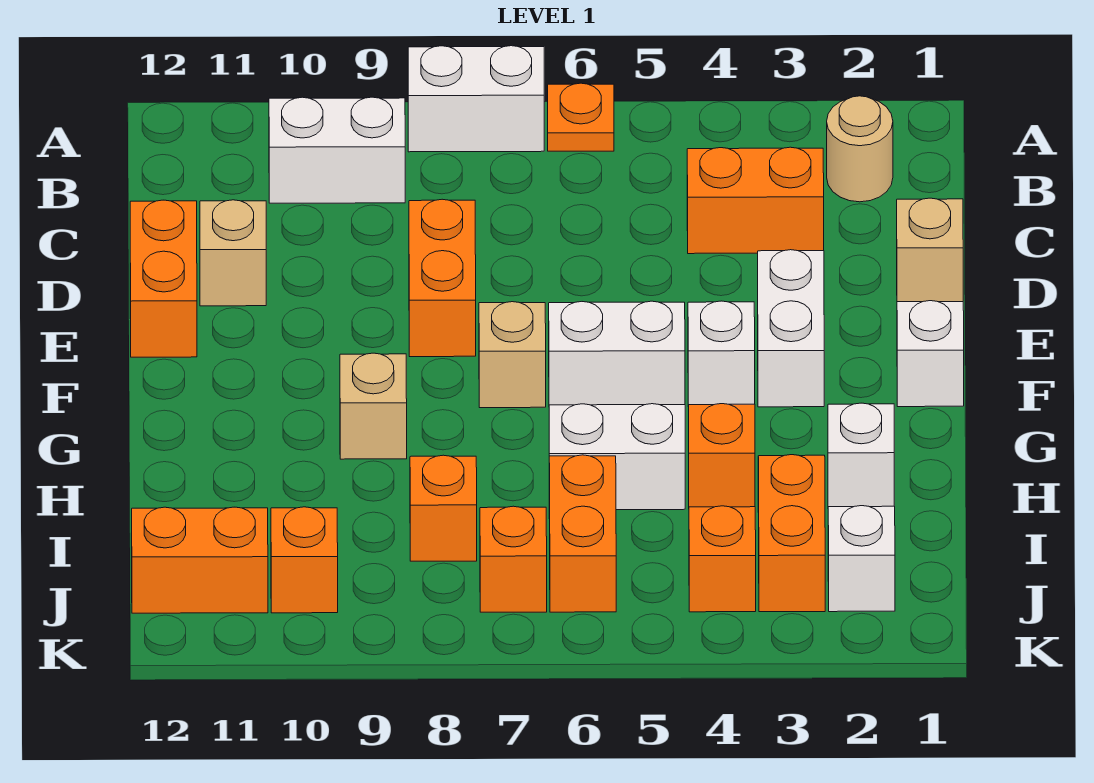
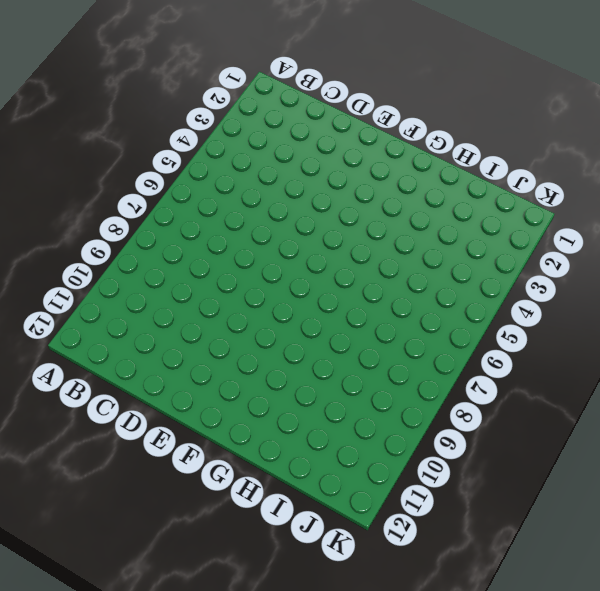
none -> orange plate A6 level 1
none -> white brick A7:A8 level 1
none -> tan round brick B2 level 1

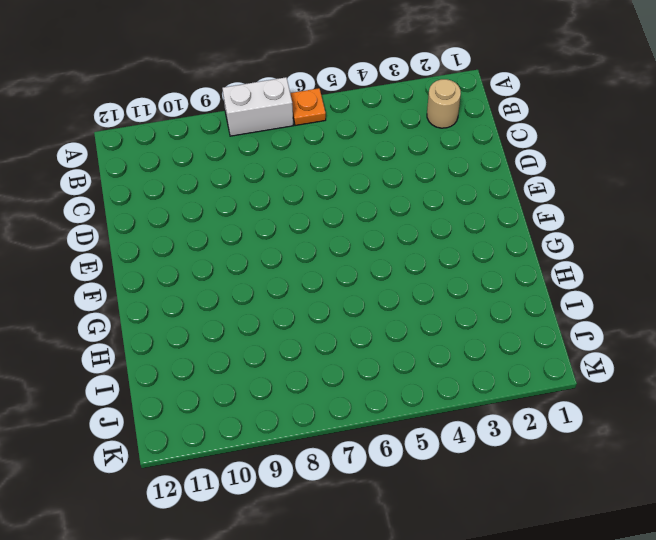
none -> white brick B9:B10 level 1
none -> orange brick C3:C4 level 1
none -> tan brick D1 level 1

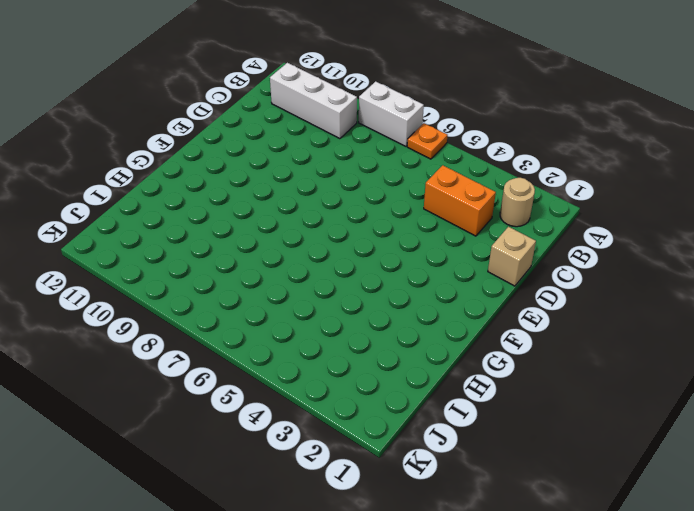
white brick B9:B11 level 1 -> white brick B9:B10 level 1
none -> orange brick D8:E8 level 1
none -> tan brick D11 level 1
none -> orange brick D12:E12 level 1

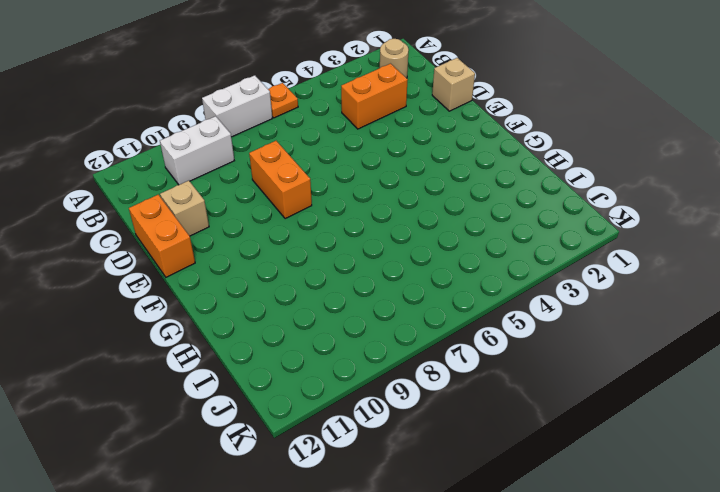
none -> white brick E3:F3 level 1
none -> white brick F1 level 1
none -> white brick F4 level 1

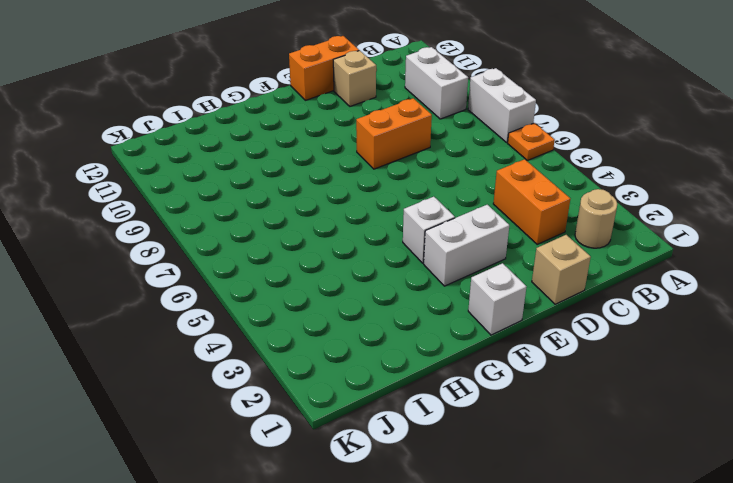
none -> white brick F5:F6 level 1
none -> tan brick F7 level 1
none -> tan brick G9 level 1

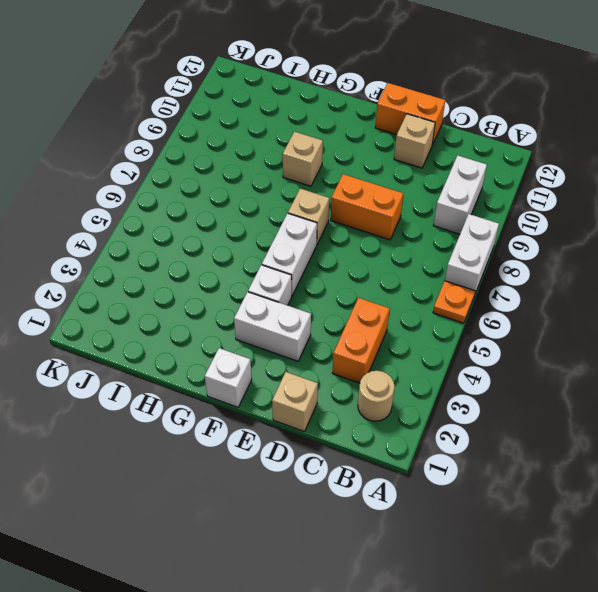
none -> white brick H2 level 1
none -> orange brick H4 level 1
none -> white brick H5:H6 level 1

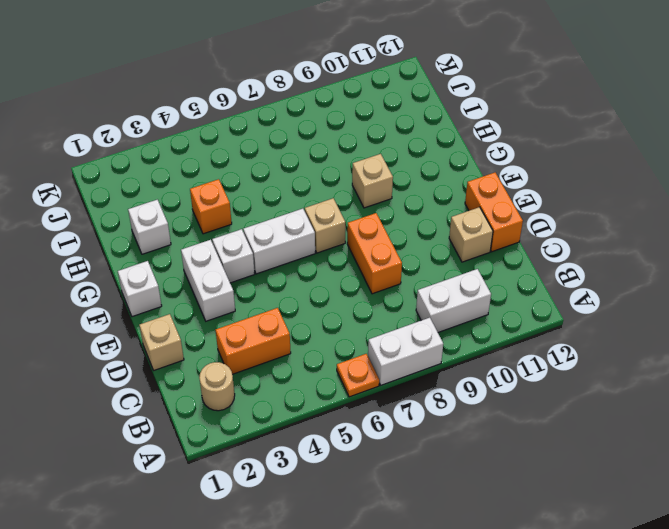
none -> white brick H5:H6 level 1
none -> orange brick I3:J3 level 1
none -> orange brick I6:J6 level 1

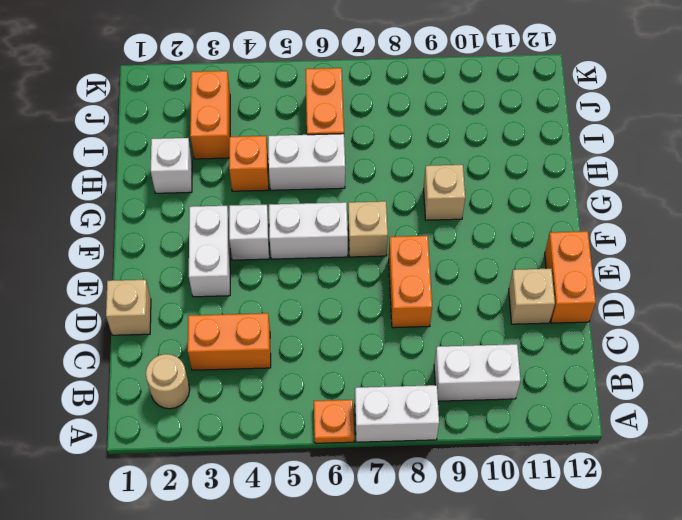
none -> white brick F1 level 1
none -> orange brick I8 level 1
none -> white brick J2 level 1

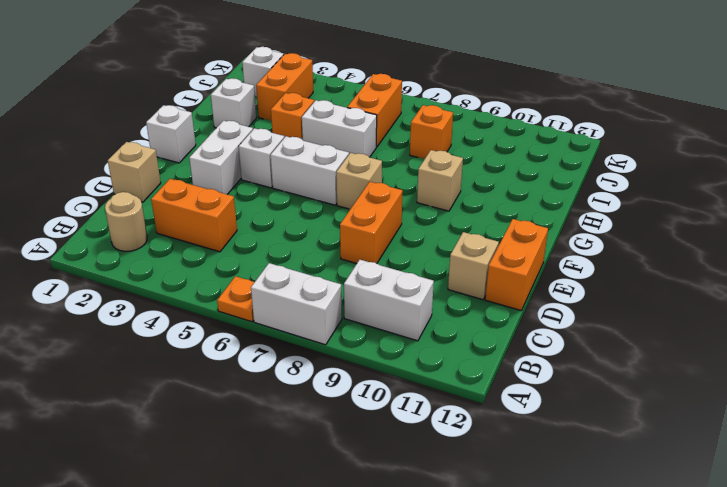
none -> orange brick J4 level 1
none -> orange brick J7 level 1
none -> orange brick J10 level 1

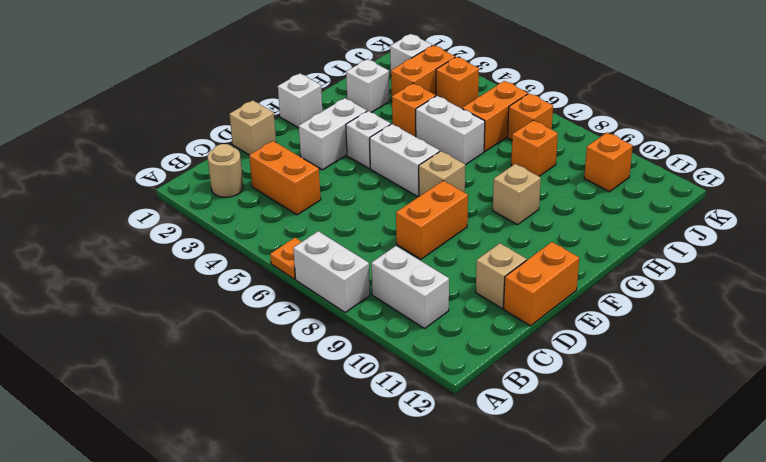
none -> orange brick J11:J12 level 1

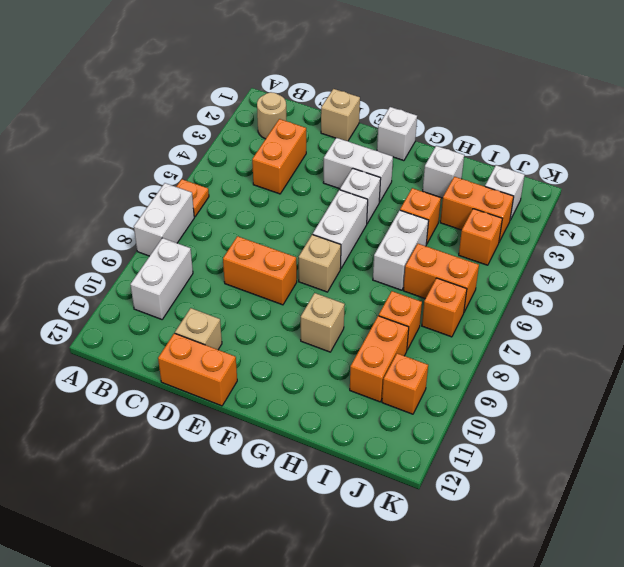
orange brick I9:I10 level 1 -> orange brick J11:J12 level 1

